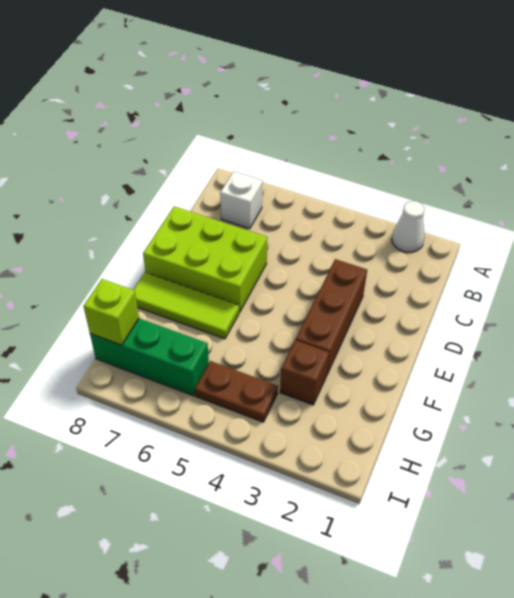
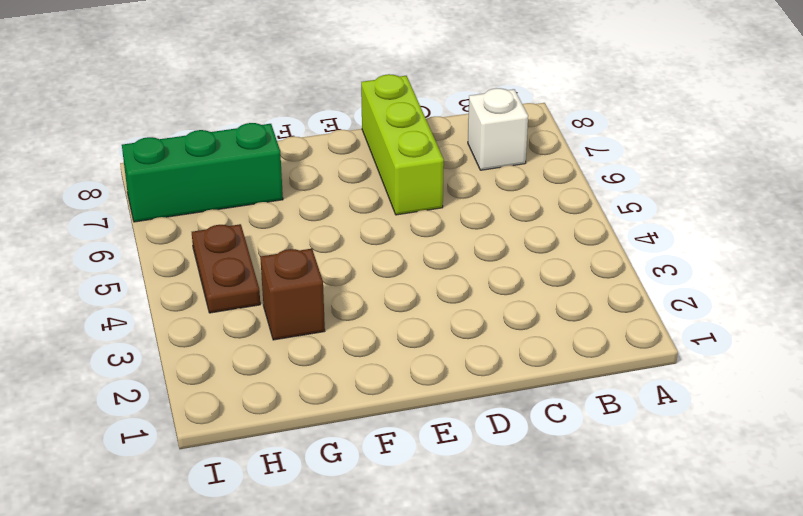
lime brick D6:D8 level 1 -> lime brick D6:E8 level 1
green brick G7:I7 level 1 -> green brick H6:H8 level 1
none -> white cone A2 level 1
none -> brown brick D3:F3 level 1

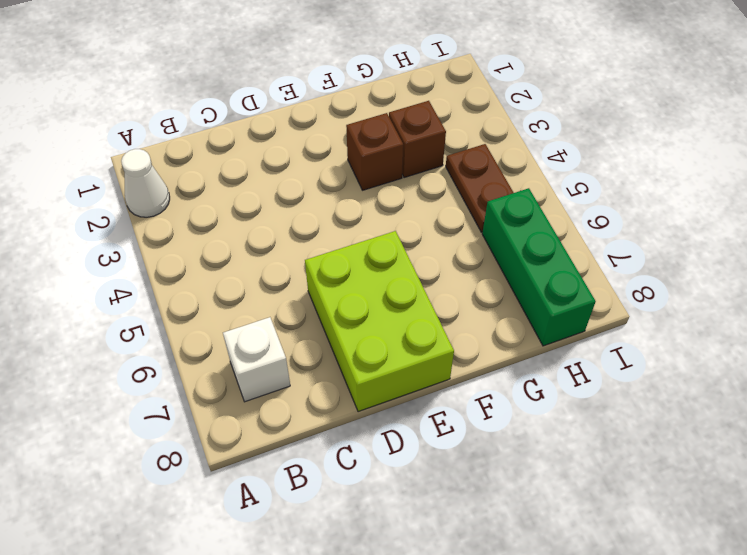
brown brick F3 level 1 -> brown brick D3:F3 level 1
none -> lime tile F6:F8 level 1
none -> lime brick H8 level 2

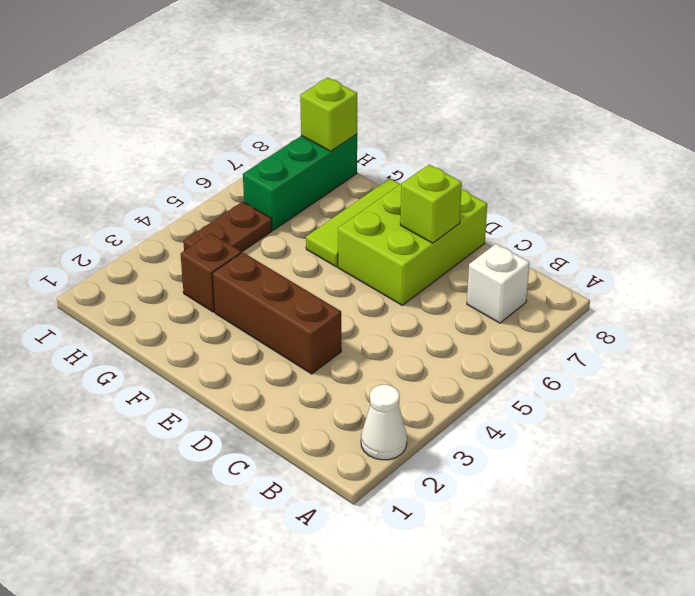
lime brick D7 level 2 -> none

